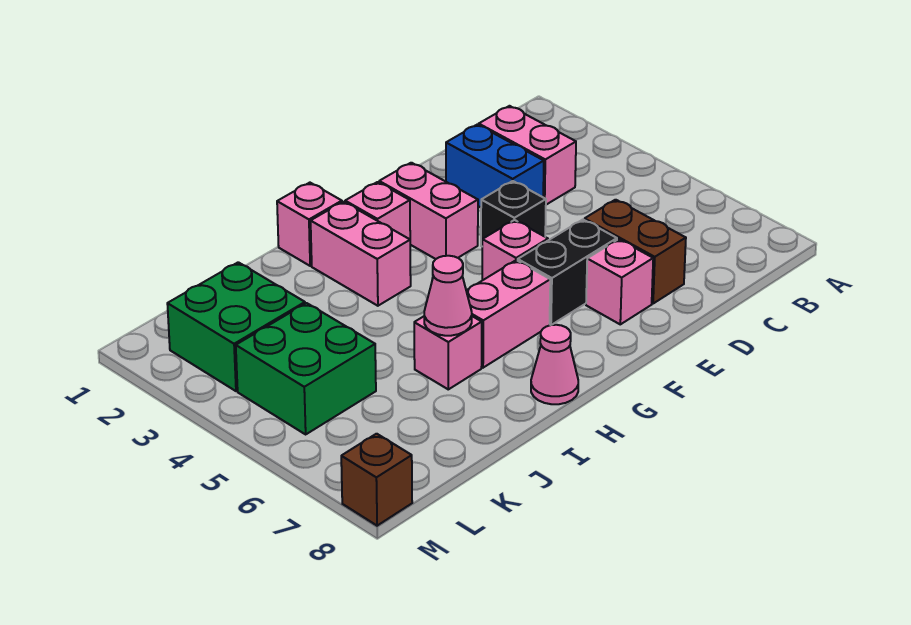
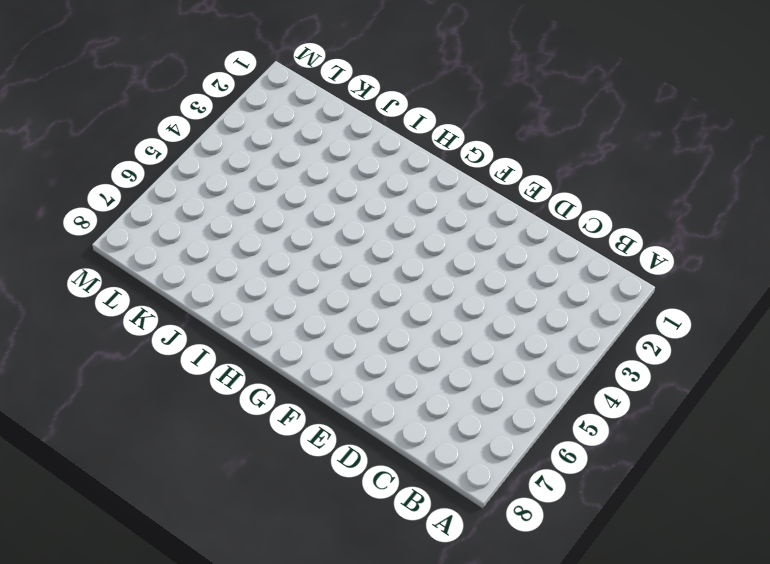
none -> pink brick C2:C3 level 1
none -> blue brick D2:D3 level 1
none -> brown brick D6:D7 level 1

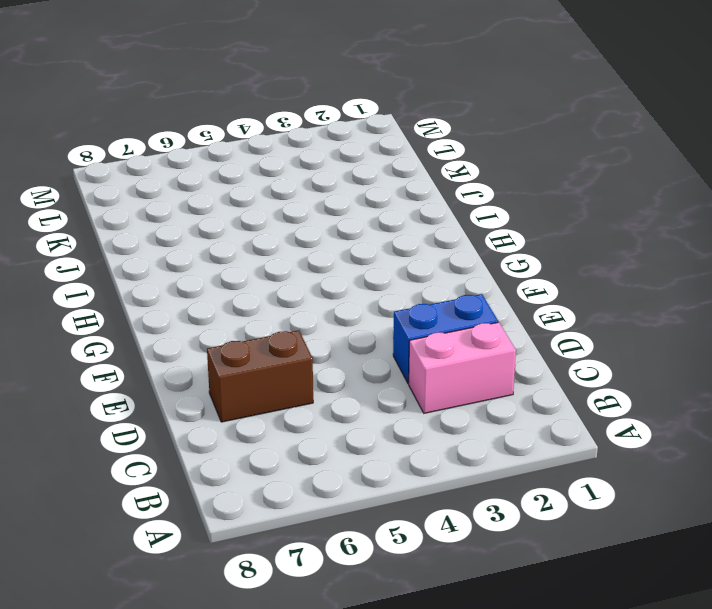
none -> black brick E4 level 1
none -> black brick E6:F6 level 1
none -> pink brick E7 level 1

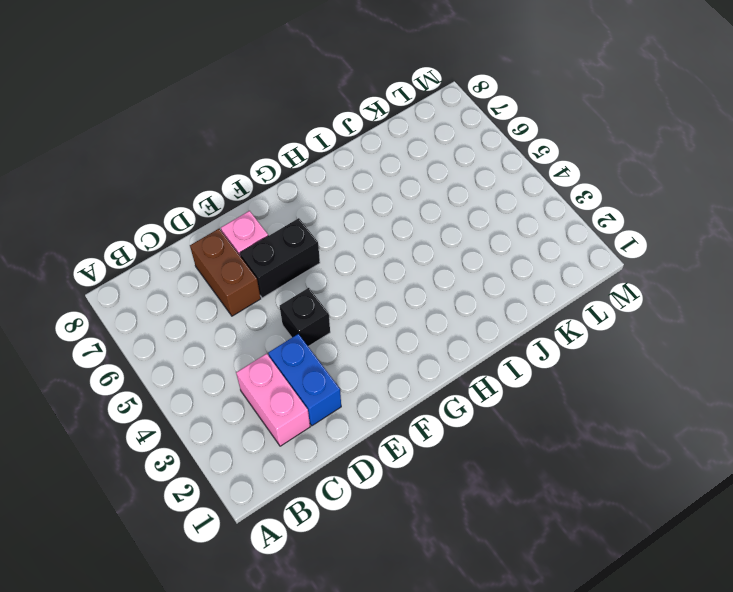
none -> pink brick F2:F3 level 1
none -> pink brick F5 level 1
none -> pink brick G2 level 1

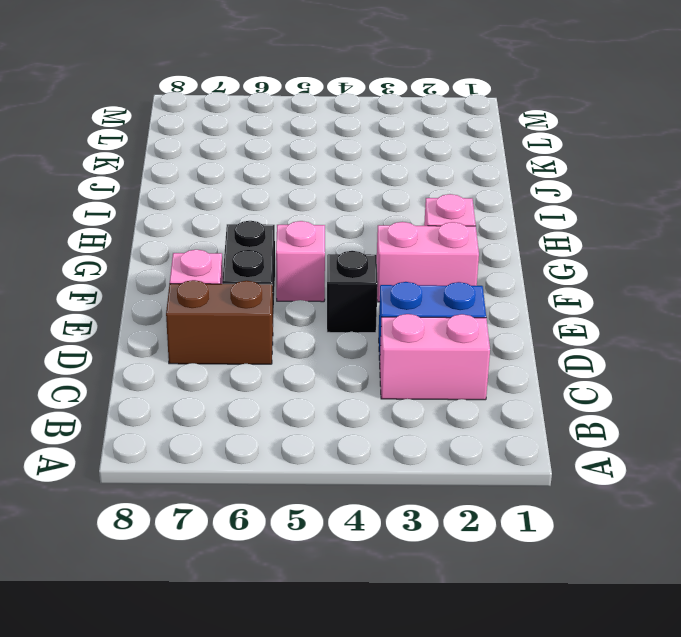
none -> pink brick G6:H6 level 1
none -> pink brick H1 level 1
none -> pink brick H2:H3 level 1

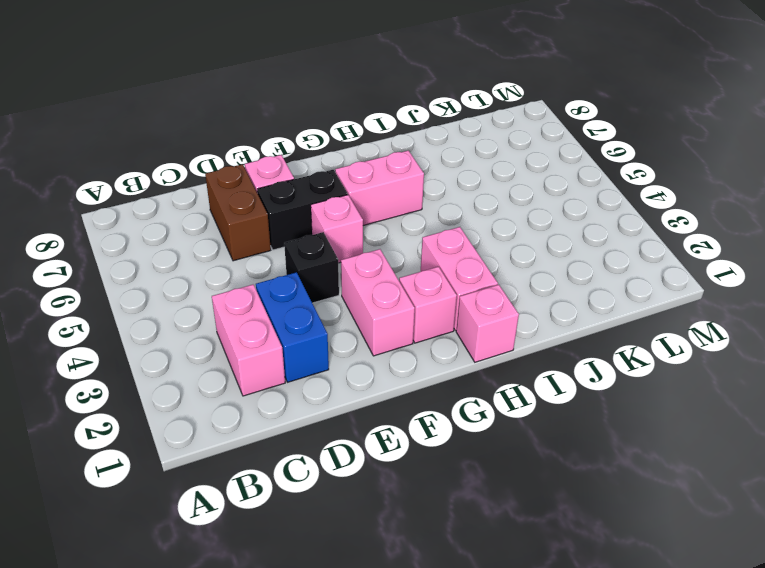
none -> pink cone H8 level 1
none -> pink brick I6 level 1
none -> green brick K2:L3 level 1

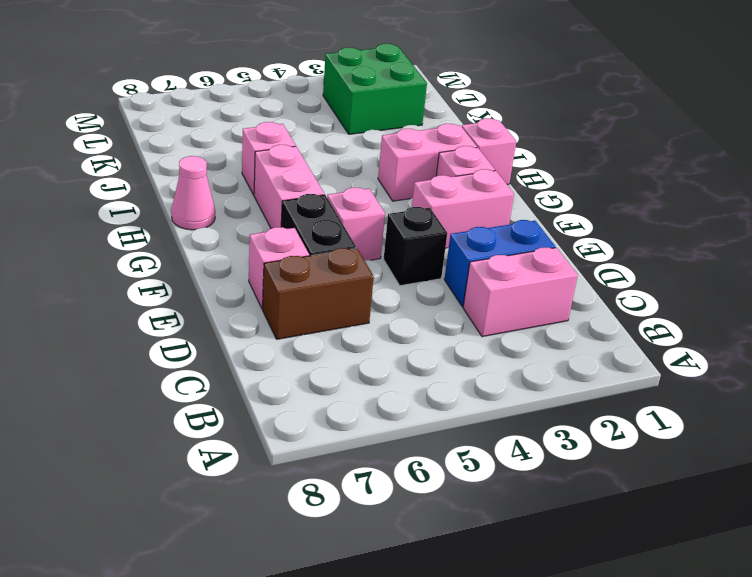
none -> green brick K4:L5 level 1
none -> brown brick M8 level 1
none -> pink cone I6 level 2

